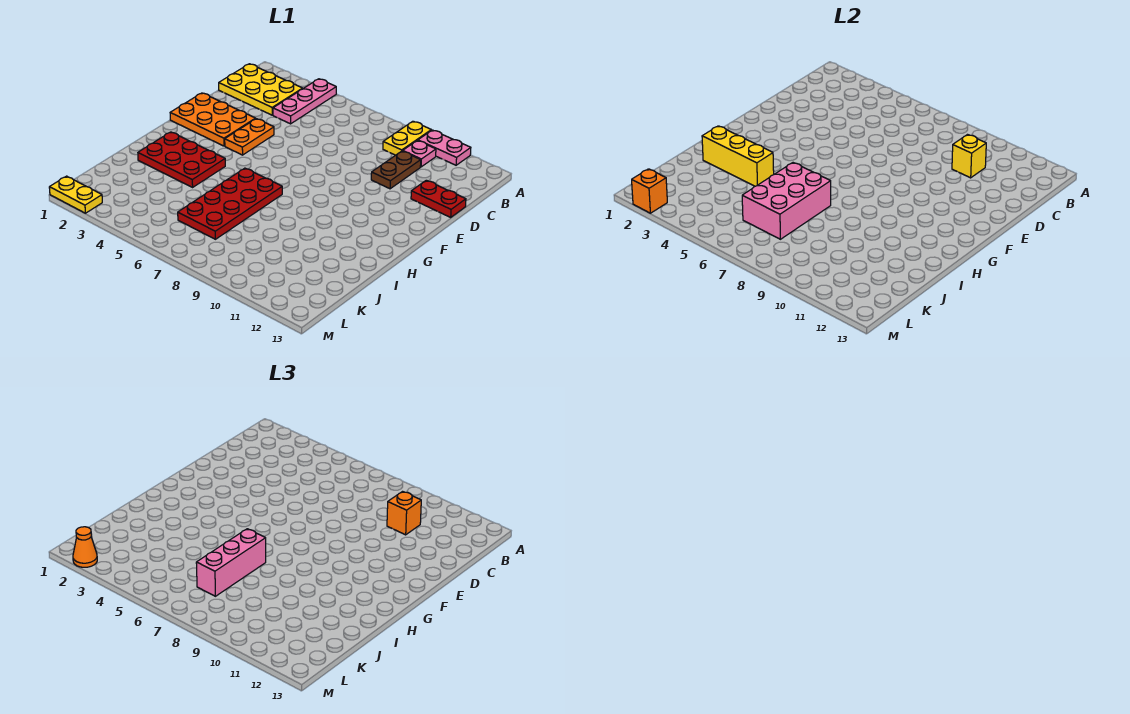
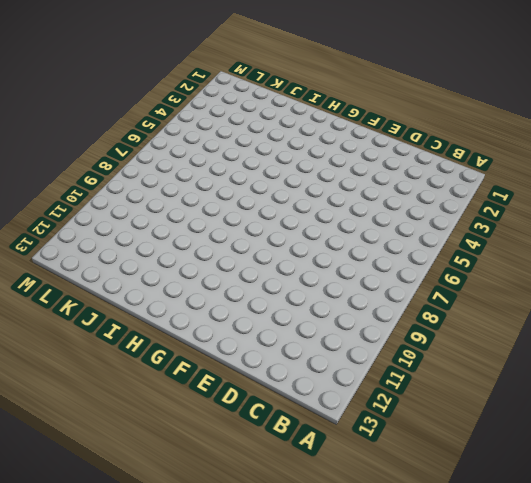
none -> pink plate A4:C4 level 1
none -> yellow plate A9:B9 level 1
none -> pink plate A10:A11 level 1

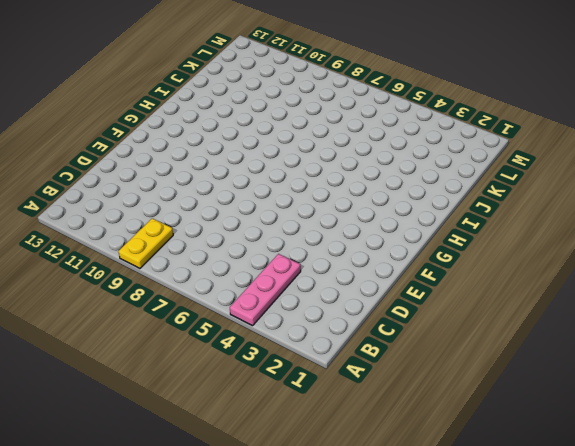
none -> pink plate A10:A11 level 1
none -> yellow plate B1:C3 level 1
none -> pink plate B10 level 1

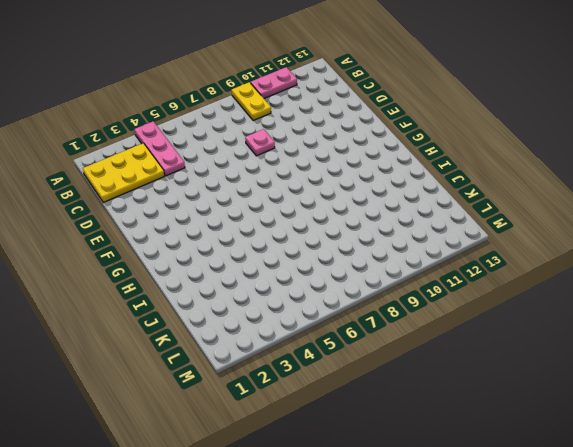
pink plate D8 level 1 -> pink plate B10 level 1
none -> brown plate C10:D10 level 1
none -> red plate D12:D13 level 1
none -> orange plate E1:F3 level 1

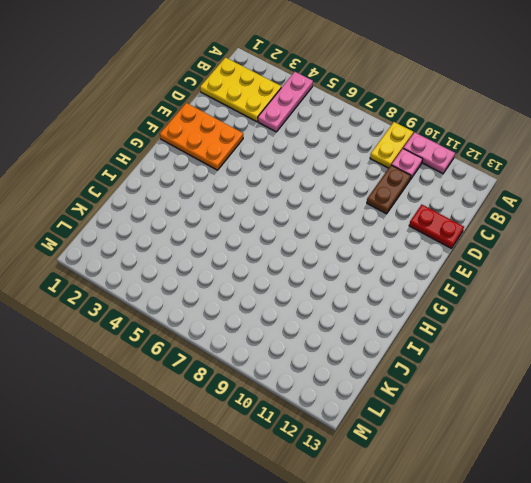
none -> orange plate E4:F4 level 1
none -> red plate H2:I4 level 1
none -> red plate H6:K7 level 1

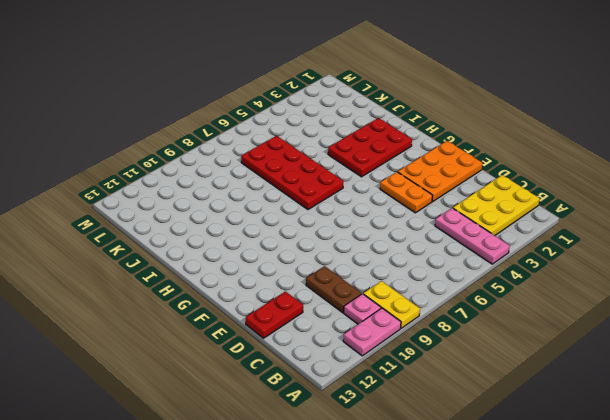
none -> yellow plate M1:M2 level 1
none -> yellow brick C10 level 2
none -> yellow brick I2:I4 level 2

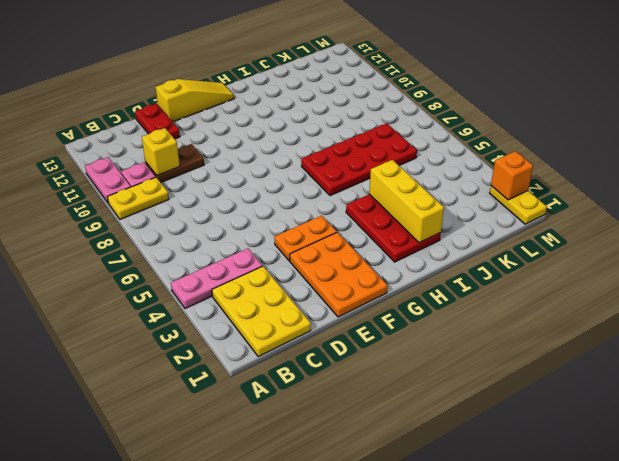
yellow slope E13:G13 level 1 top E -> none
none -> pink brick I6:K7 level 2
none -> orange brick C10 level 3
none -> pink brick I7:K7 level 3

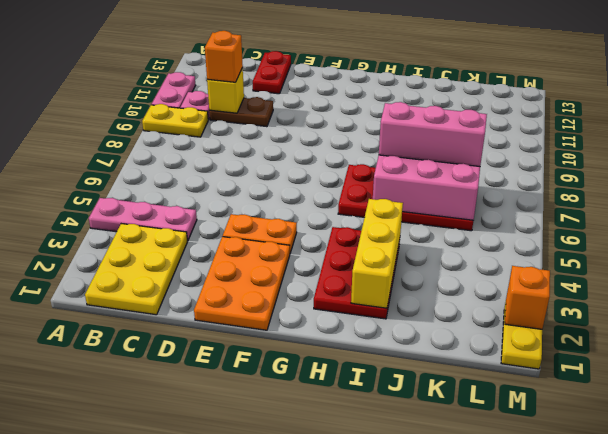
none -> orange cone M2 level 3

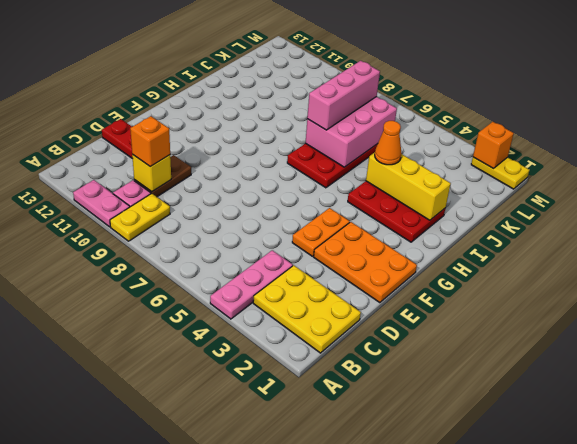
orange cone I4 level 3 -> orange cone M2 level 3

